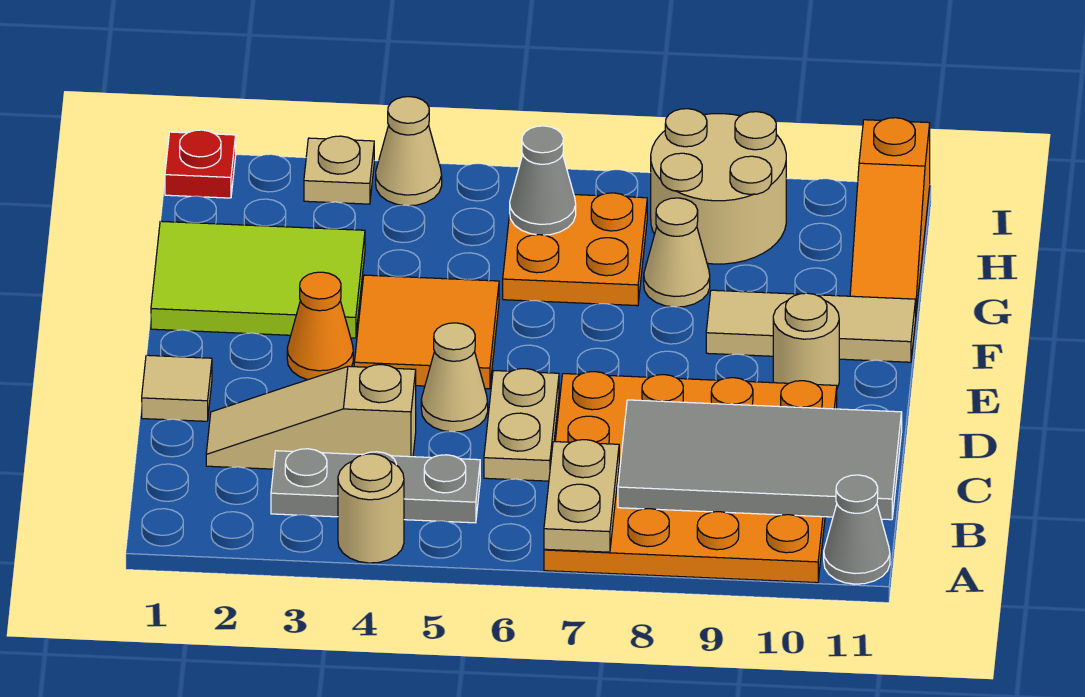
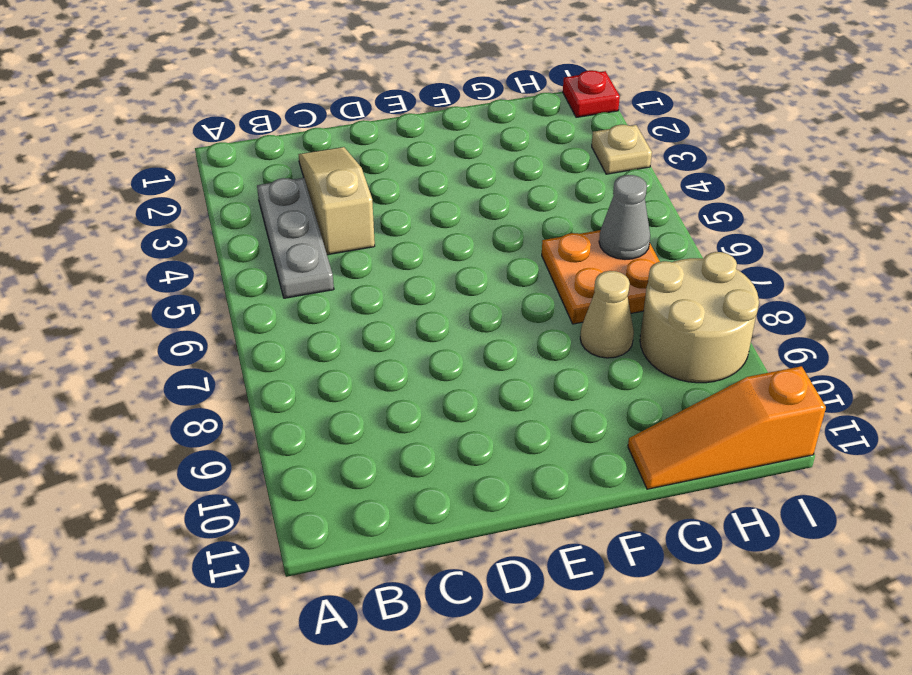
none -> tan round brick A4 level 1
none -> orange plate A7:D10 level 1
none -> grey cone A11 level 1

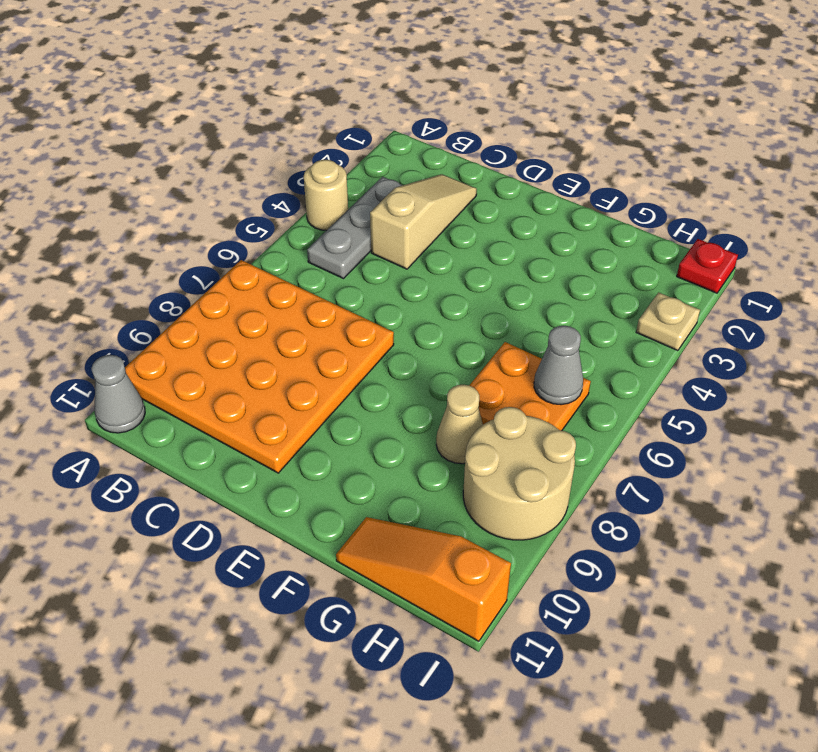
none -> tan plate C6:D6 level 1
none -> tan tile D1 level 1
none -> tan cone D5 level 1

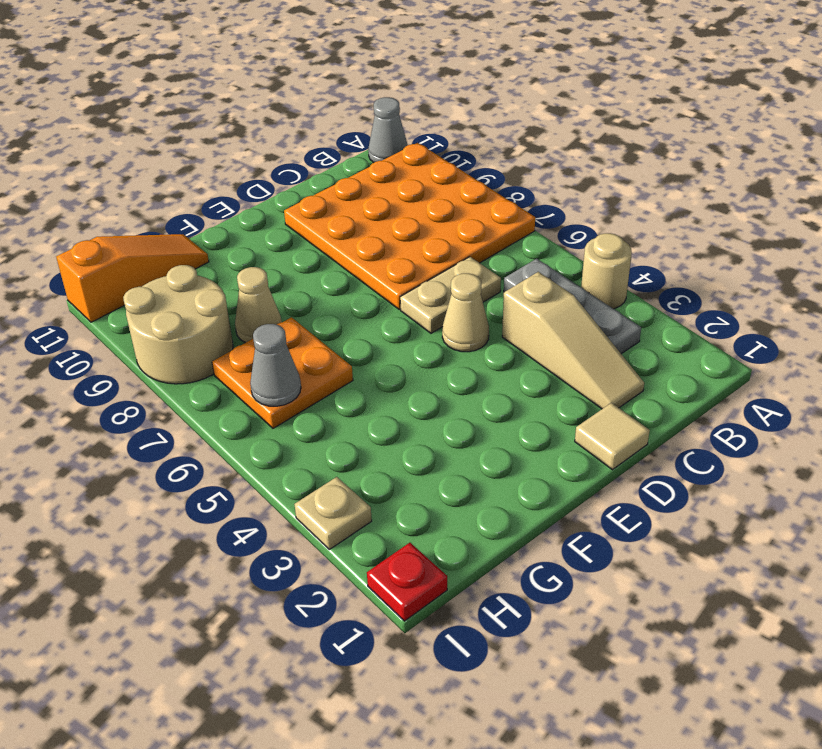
none -> orange cone E3 level 1
none -> orange tile E4:F5 level 1
none -> tan round brick E10 level 1

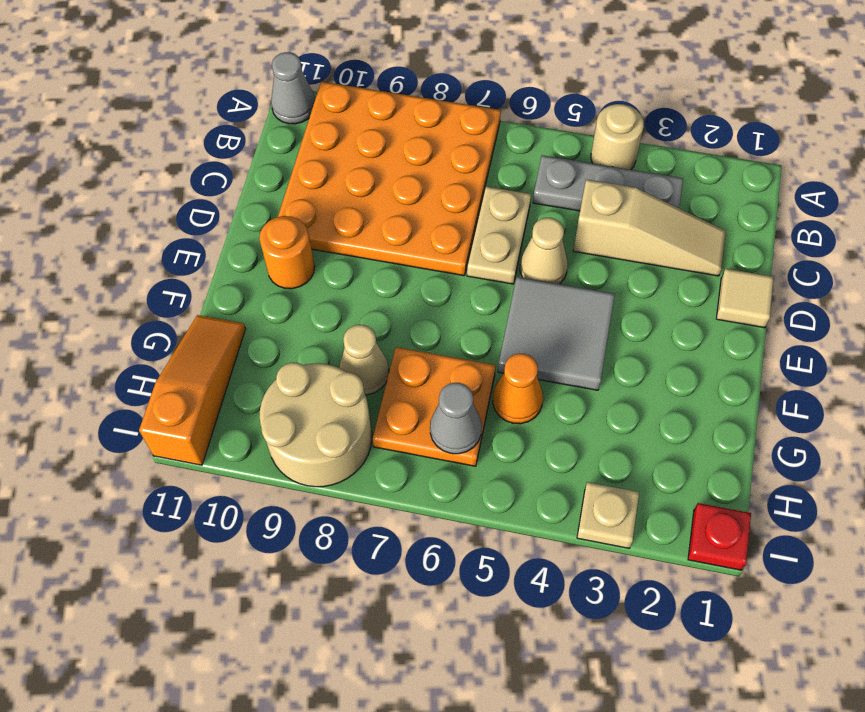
grey tile E4:F5 level 1 -> orange tile E4:F5 level 1
orange round brick E10 level 1 -> tan round brick E10 level 1
orange cone G5 level 1 -> orange cone E3 level 1
none -> lime tile F1:G3 level 1
none -> tan tile F9:F11 level 1
none -> tan cone I4 level 1

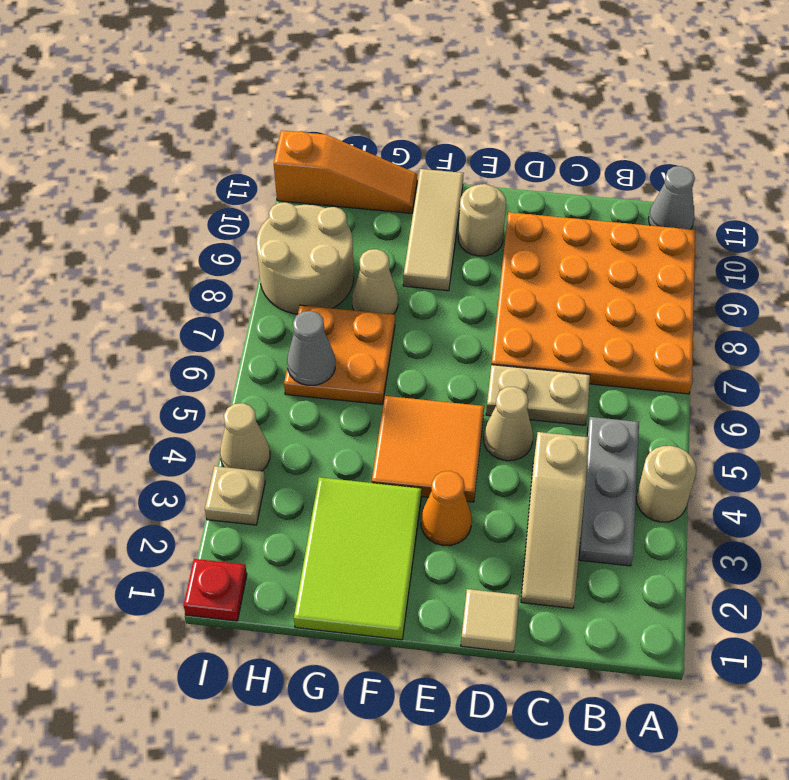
none -> tan plate A7:B7 level 2
none -> grey tile B8:C11 level 2

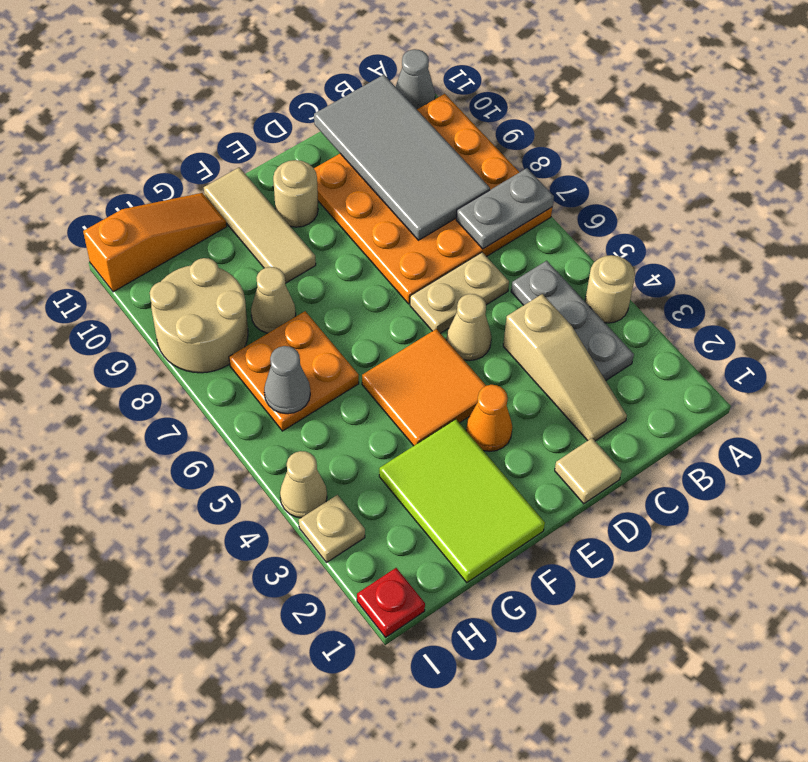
grey plate A7:B7 level 2 -> tan plate A7:B7 level 2

